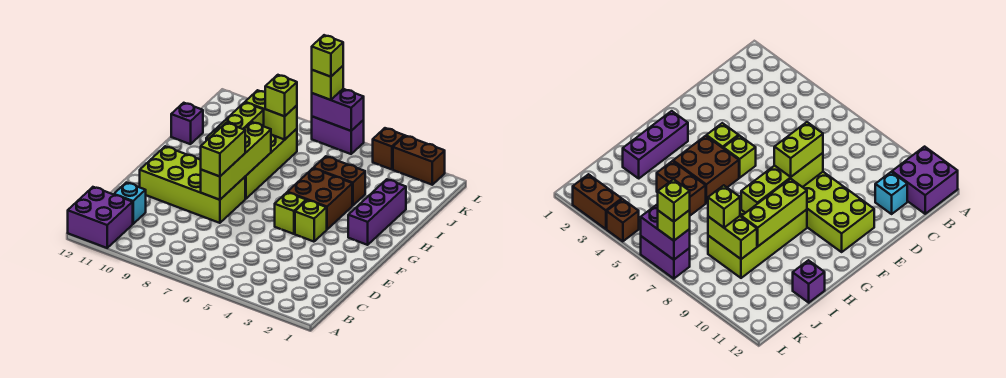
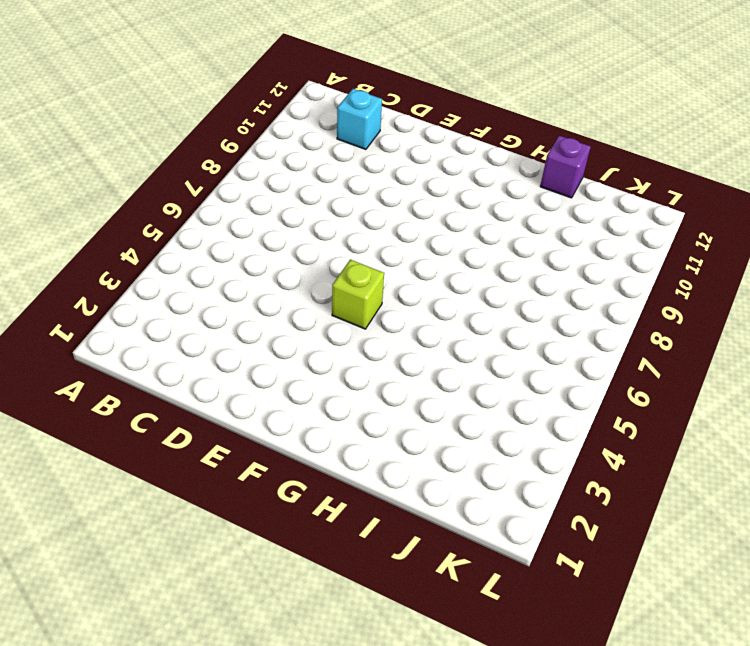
none -> purple brick A11:B12 level 1
none -> lime brick E8:F11 level 1
none -> lime brick F4 level 1

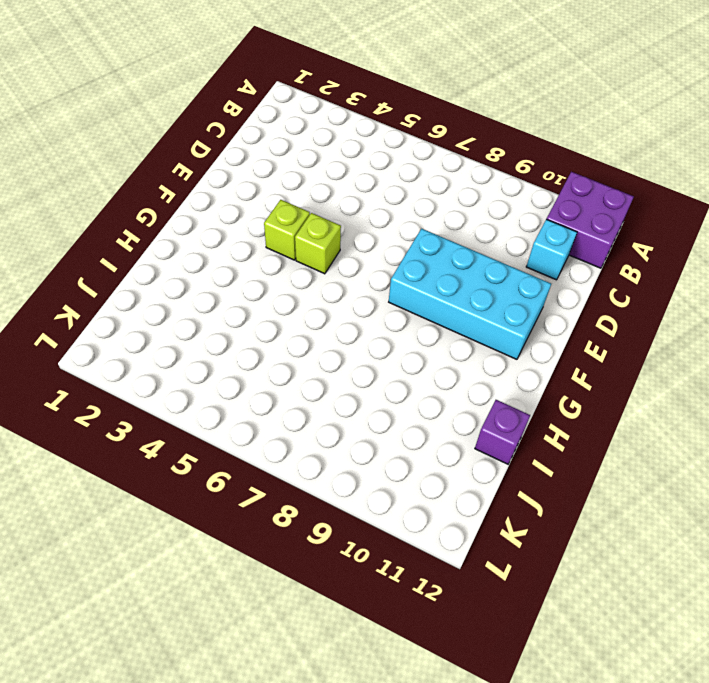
cyan brick E8:F11 level 1 -> lime brick E8:F11 level 1
none -> purple brick G2:I2 level 1
none -> brown brick G4:H5 level 1
none -> lime brick G8:J9 level 1

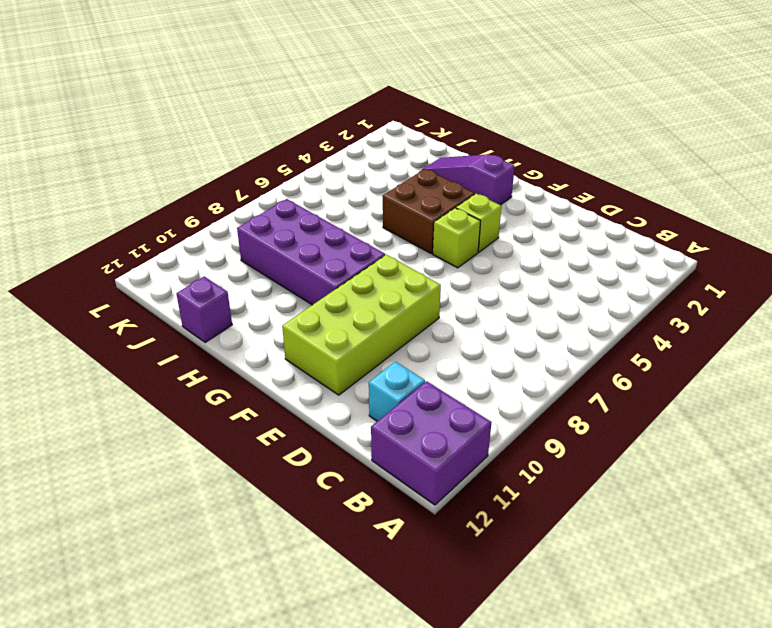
purple slope G2:I2 level 1 top G -> purple brick G2:I2 level 1
purple brick G8:J9 level 1 -> lime brick G8:J9 level 1
none -> brown brick I4:I5 level 1
none -> brown brick L2:L3 level 1
none -> brown brick L4 level 1

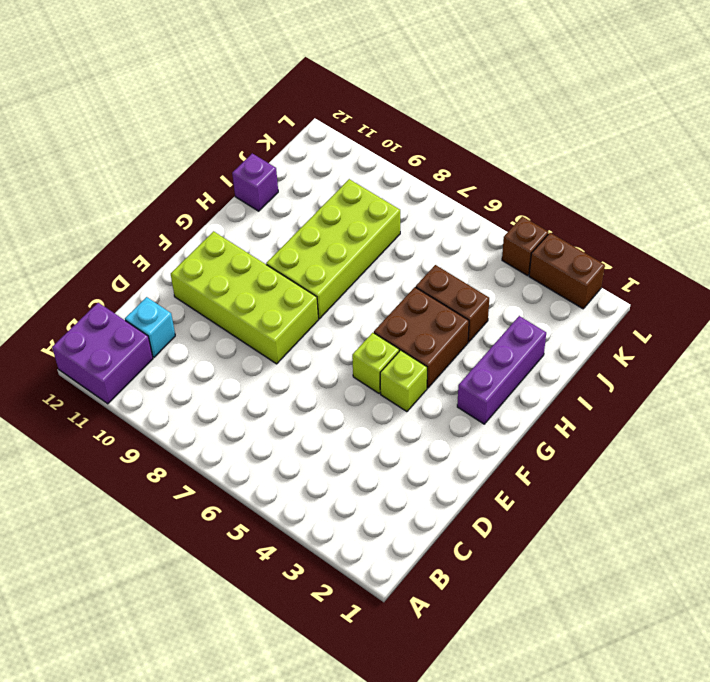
none -> purple brick L6:L7 level 1
none -> lime brick E8:H8 level 2
none -> lime brick G9:I9 level 2

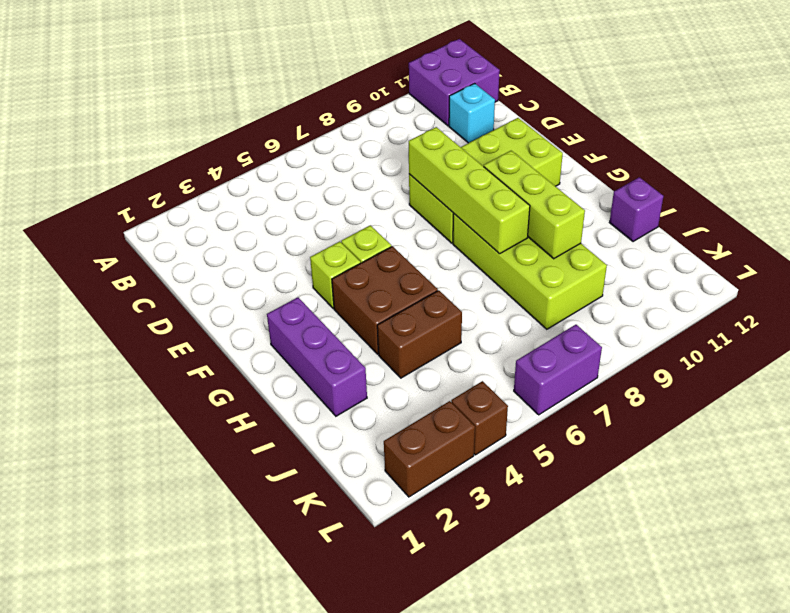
none -> lime brick J8:J9 level 2
none -> purple brick L6:L7 level 2
none -> lime brick E8:F8 level 3

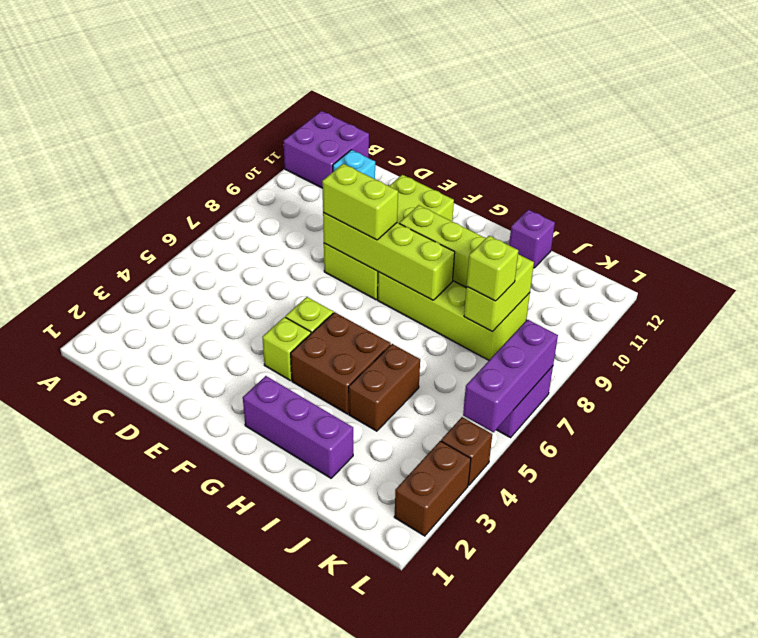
purple brick L5:L7 level 2 -> purple brick L6:L7 level 2
none -> lime brick L7 level 3
none -> lime brick L7 level 4

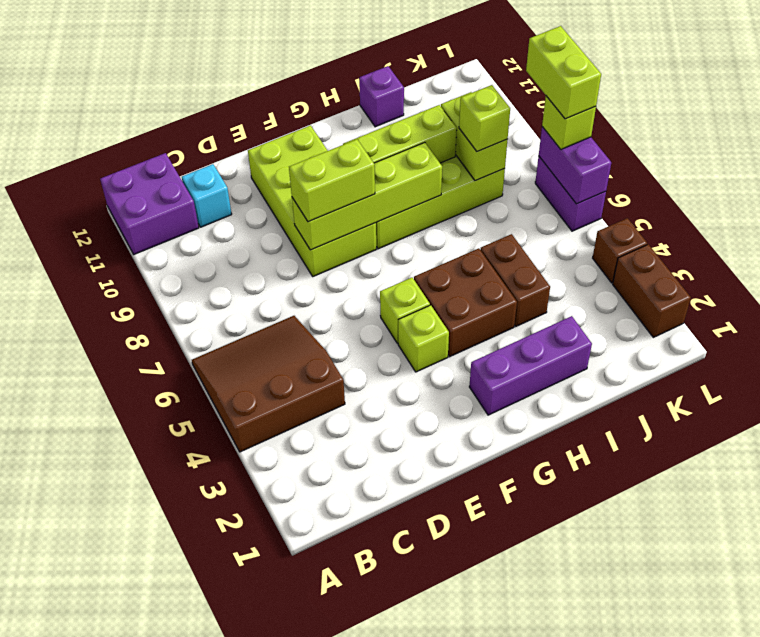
brown slope A4:C6 level 1 top 4 -> none
lime brick L7:L8 level 4 -> lime brick L7 level 4

